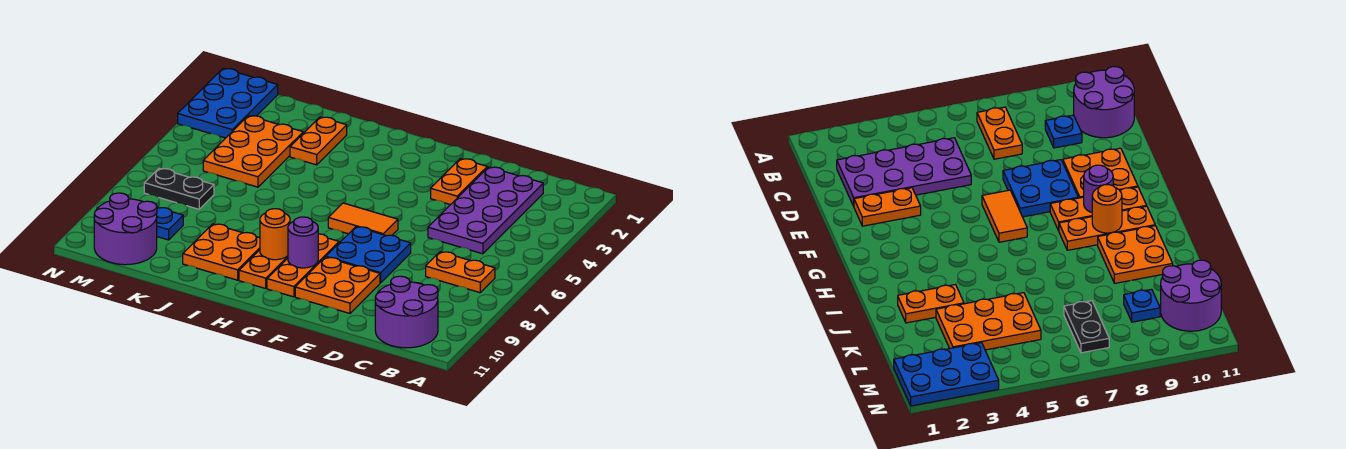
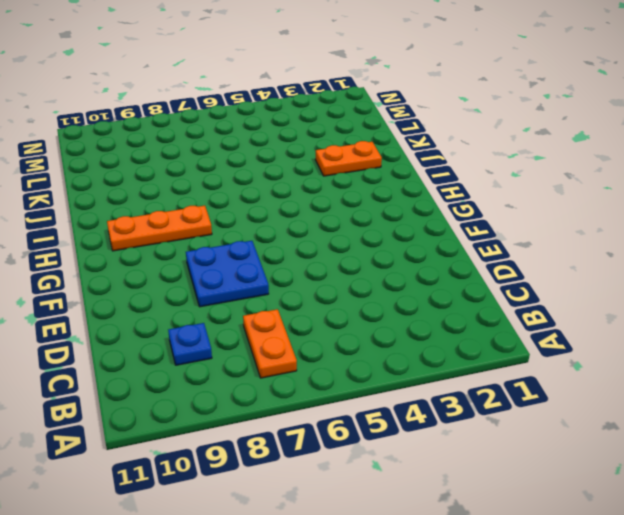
none -> purple round brick B10:C11 level 1
none -> purple plate C2:D5 level 1
none -> orange plate E2:E3 level 1

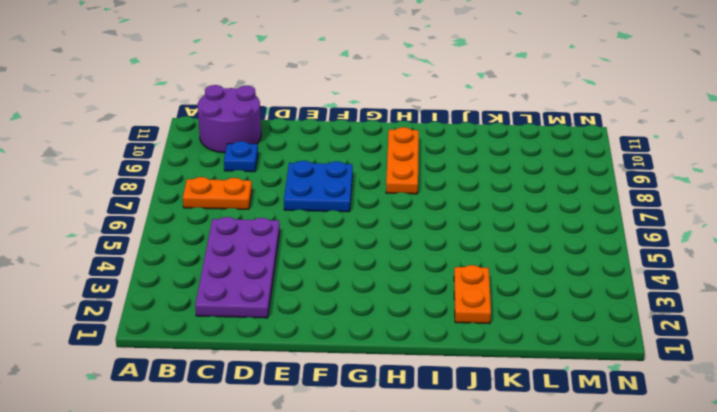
none -> orange plate E2:E3 level 1
none -> orange plate E9:F10 level 1
none -> orange tile F6:G6 level 1

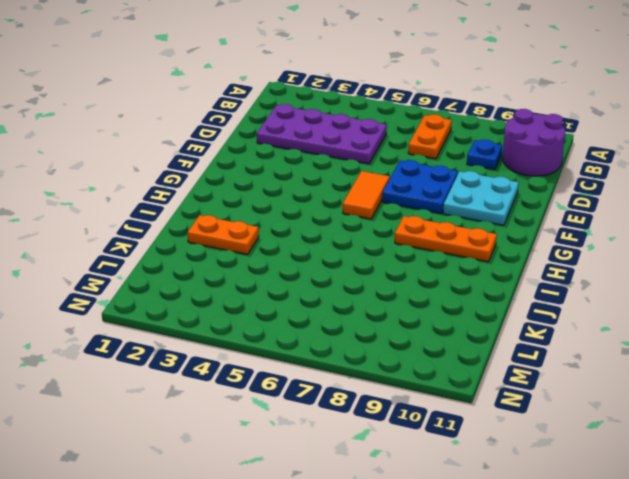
cyan plate E9:F10 level 1 -> orange plate E9:F10 level 1
none -> orange plate E2:E3 level 1
none -> orange plate G8:G10 level 1
none -> orange plate I9:J10 level 1

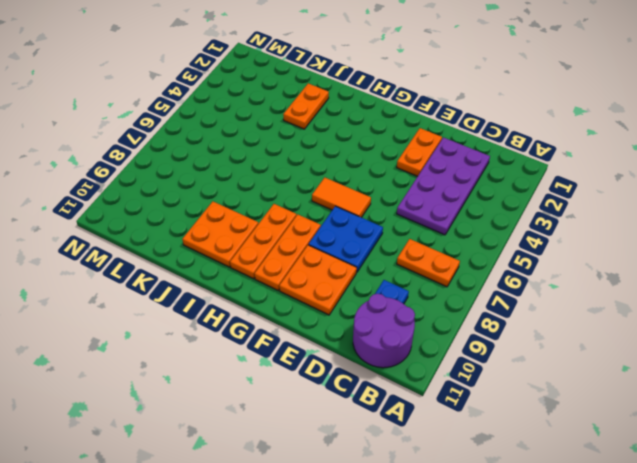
none -> orange plate K3:L5 level 1
none -> black plate L7:M7 level 1
none -> blue plate L9 level 1

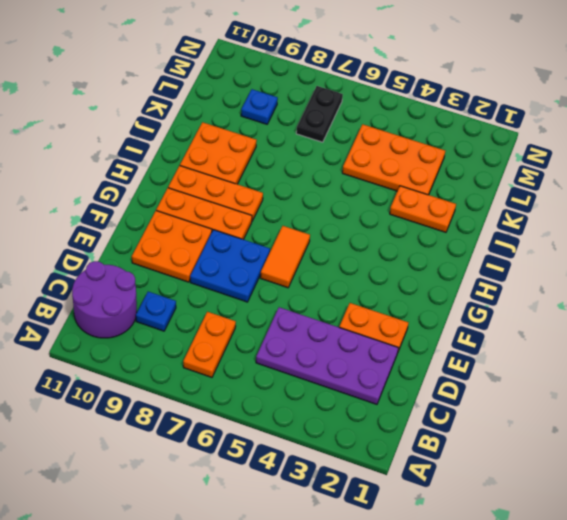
none -> purple round brick L10:M11 level 1
none -> blue plate M1:N3 level 1
none -> purple round brick G9 level 2

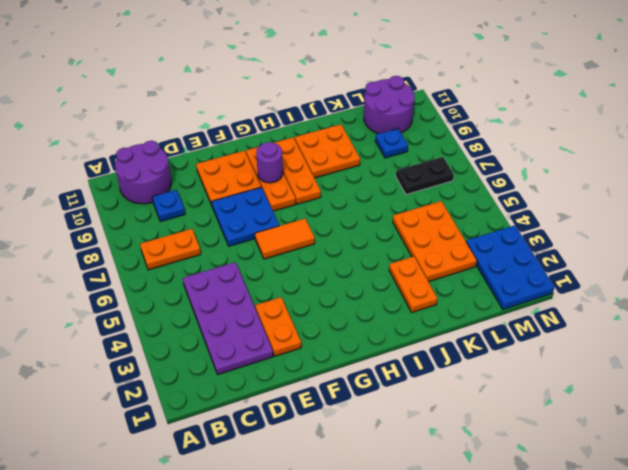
none -> orange round brick H9 level 2

